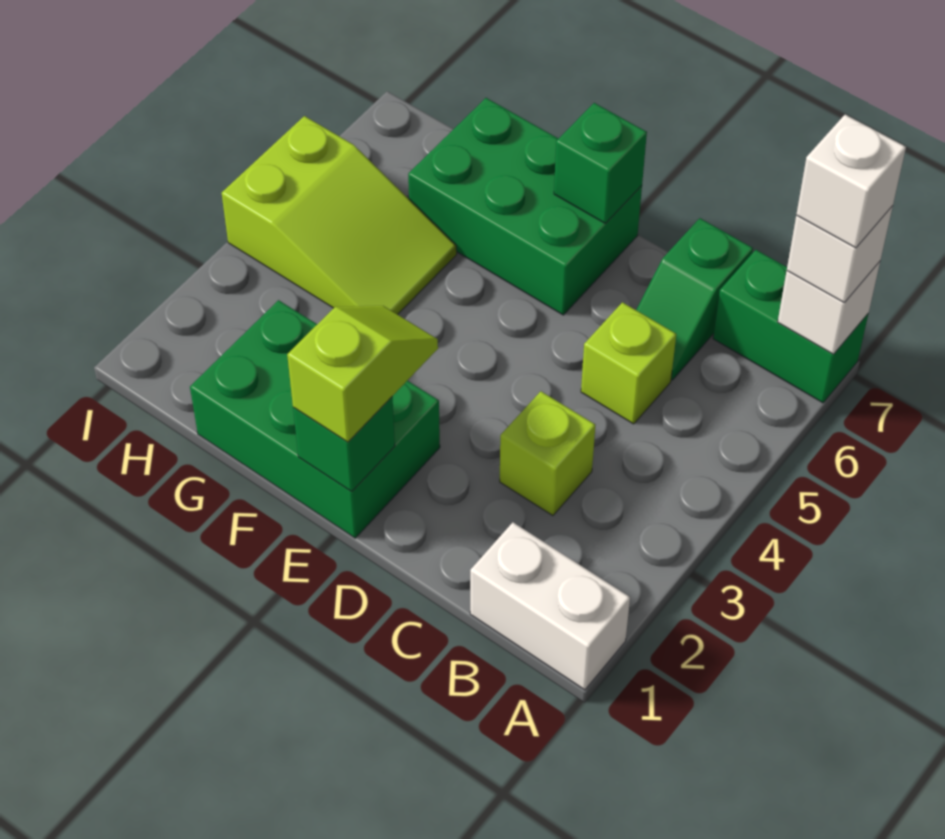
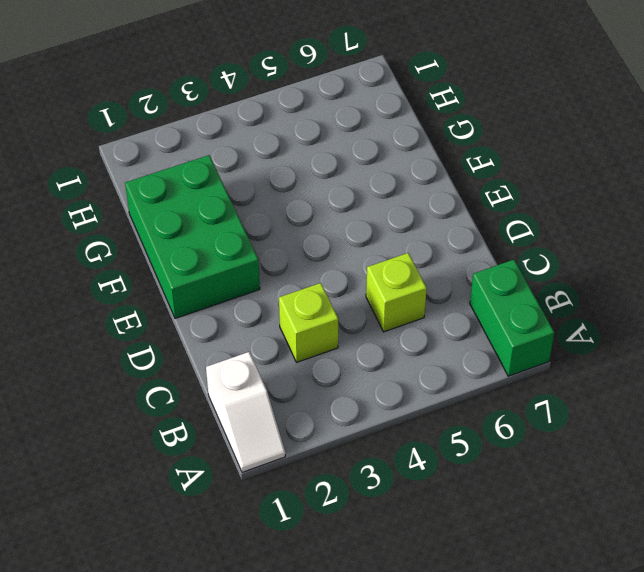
white slope A1:B1 level 1 top B -> white brick A1:B1 level 1
none -> green slope C6:C7 level 1 top 7
none -> green brick E6:G7 level 1
none -> lime slope G4:I5 level 1 top I

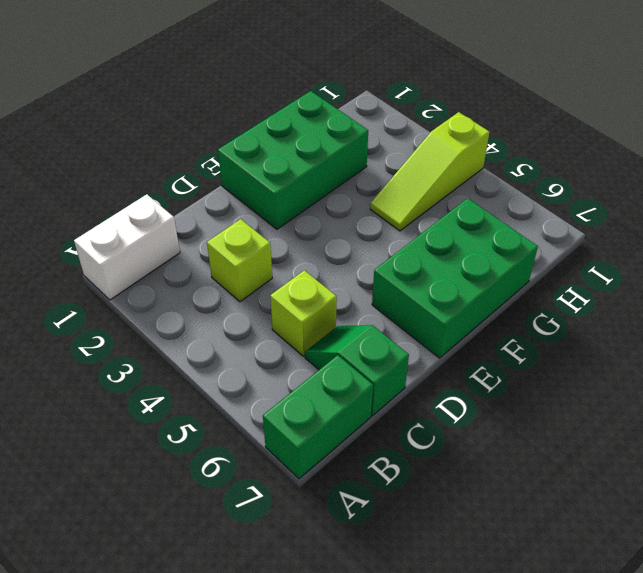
lime slope G4:I4 level 1 top I -> lime slope G4:I5 level 1 top I
none -> white brick A7 level 2
none -> green brick E1 level 2
none -> green brick E7 level 2

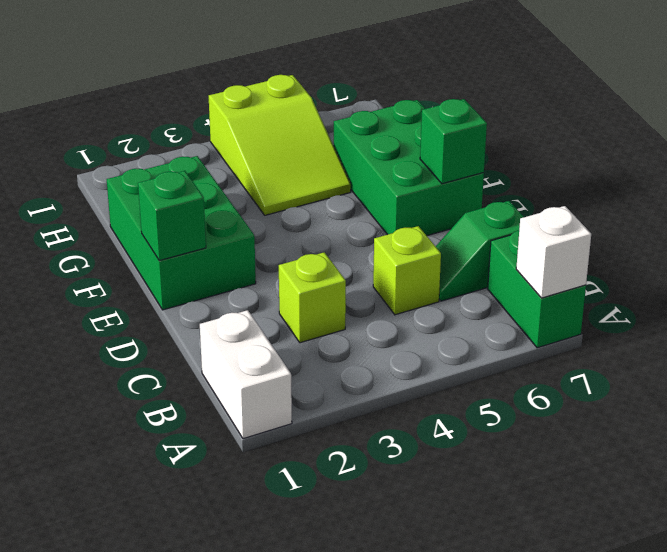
none -> white brick A7 level 3
none -> lime slope E1:E2 level 3 top 1
none -> white brick A7 level 4

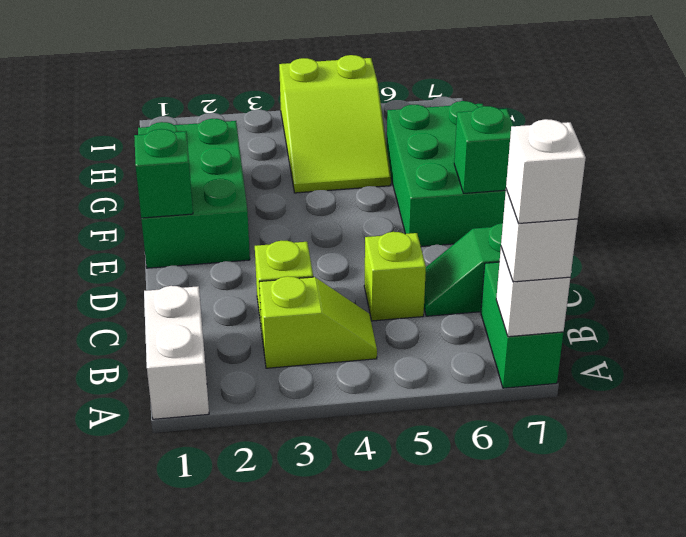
lime slope B3:B4 level 1 top 3 -> lime slope E1:E2 level 3 top 1

